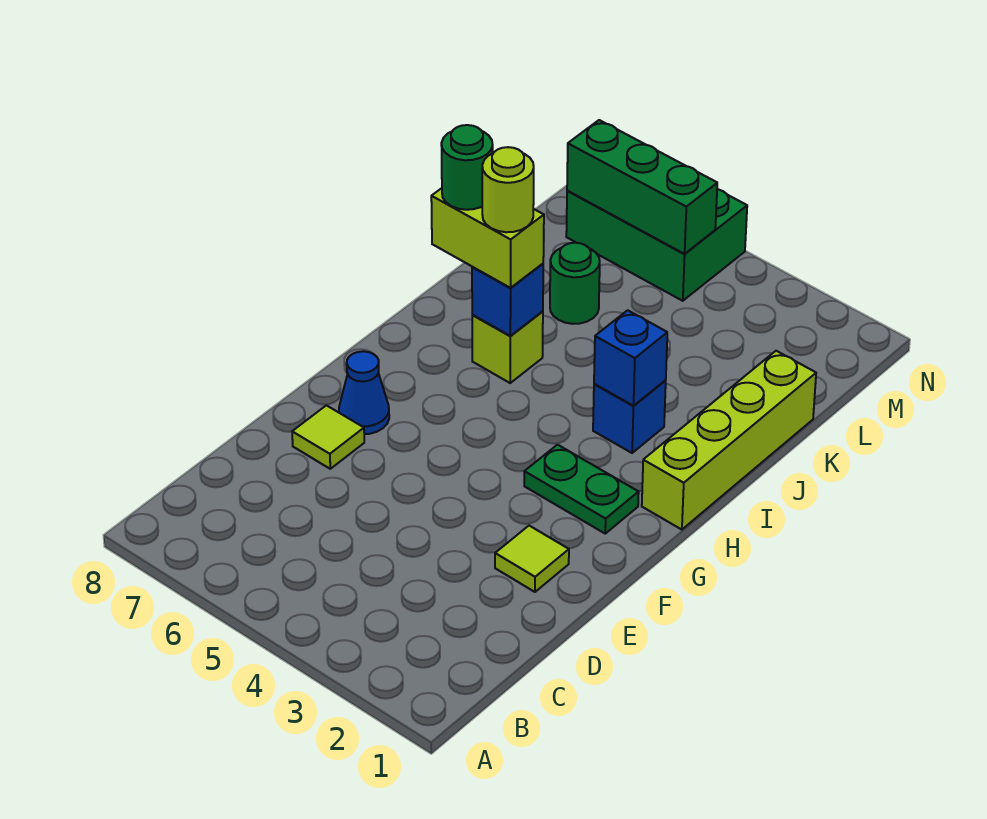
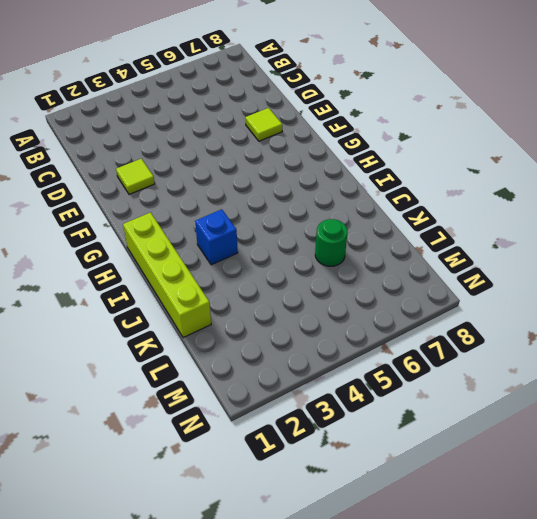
none -> blue cone F7 level 1
none -> green plate G2:G3 level 1
none -> lime brick I6 level 1

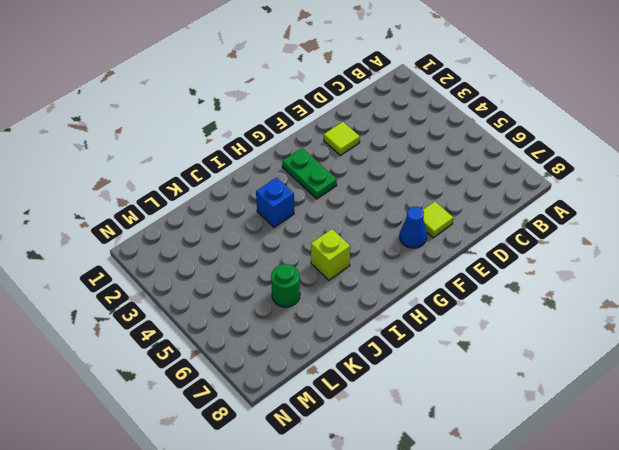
none -> lime brick H1:K1 level 1
none -> green brick M5:N7 level 1
none -> blue brick I3 level 2

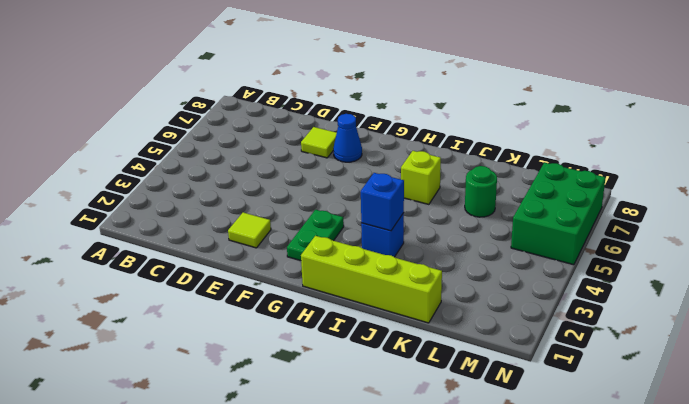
none -> blue brick I6 level 2
none -> green brick M5:M7 level 2
none -> lime brick I6:I7 level 3

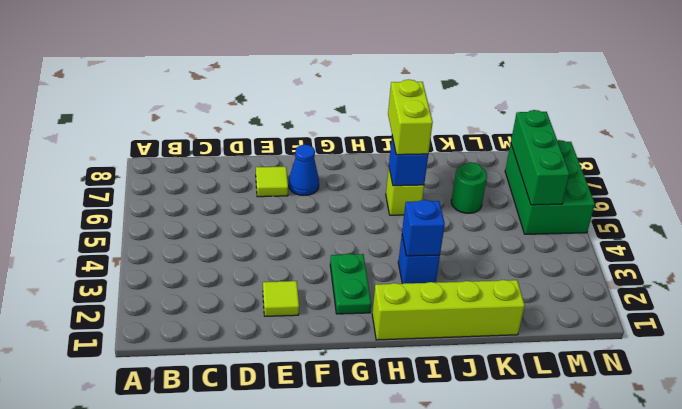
none -> lime round brick I6 level 4
none -> green round brick I7 level 4

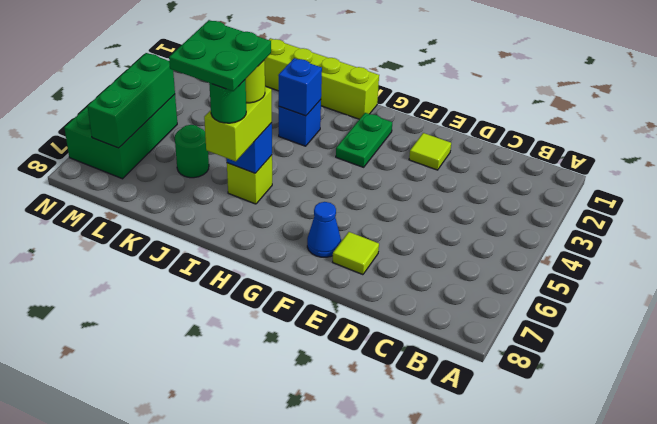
green plate I6:J7 level 5 -> none

